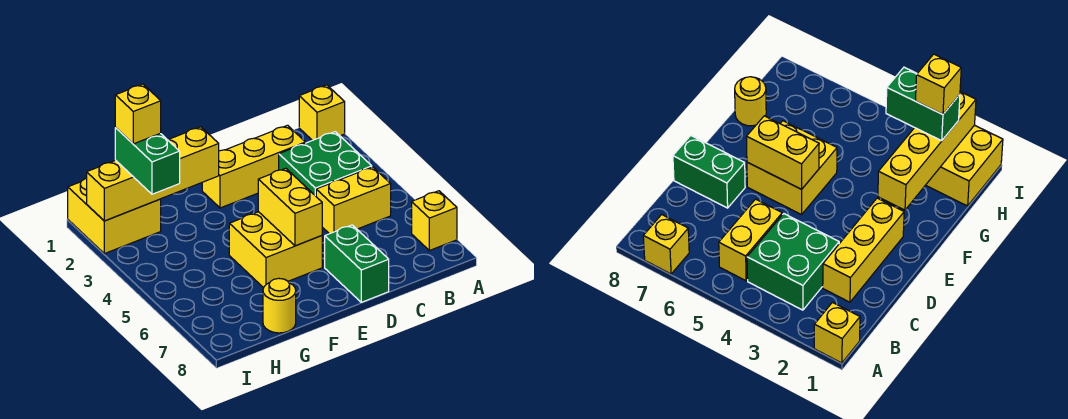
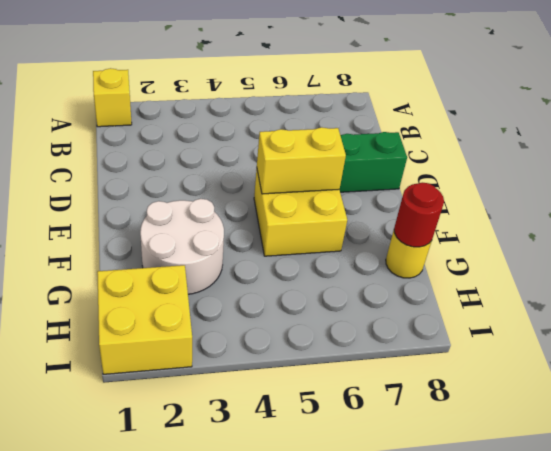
white round brick F2:G3 level 1 -> none
red round brick G8 level 2 -> none
none -> yellow brick A7 level 1
none -> green brick B3:C4 level 1
none -> yellow brick B5:C5 level 1

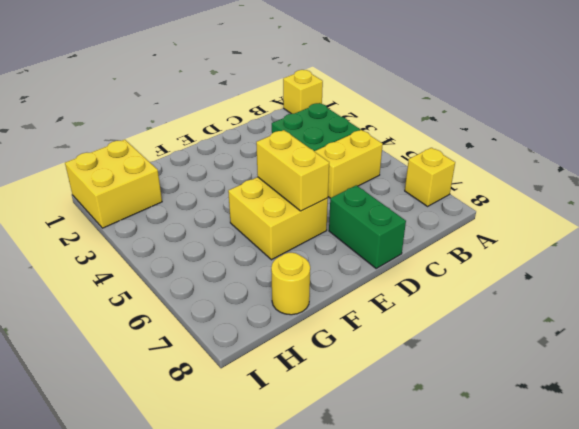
none -> yellow brick C2:E2 level 1
none -> yellow brick F2:I2 level 2
none -> green brick H2:H3 level 3

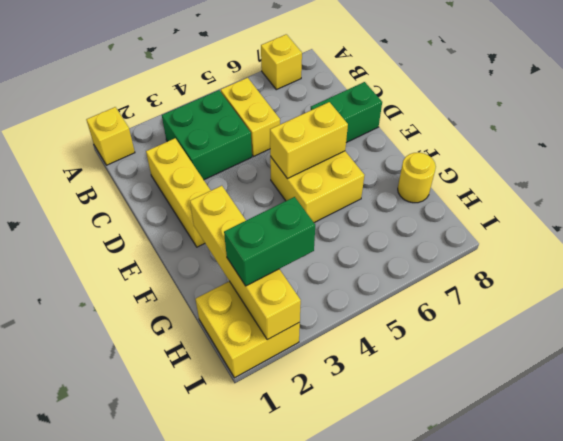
none -> yellow brick H2 level 4

